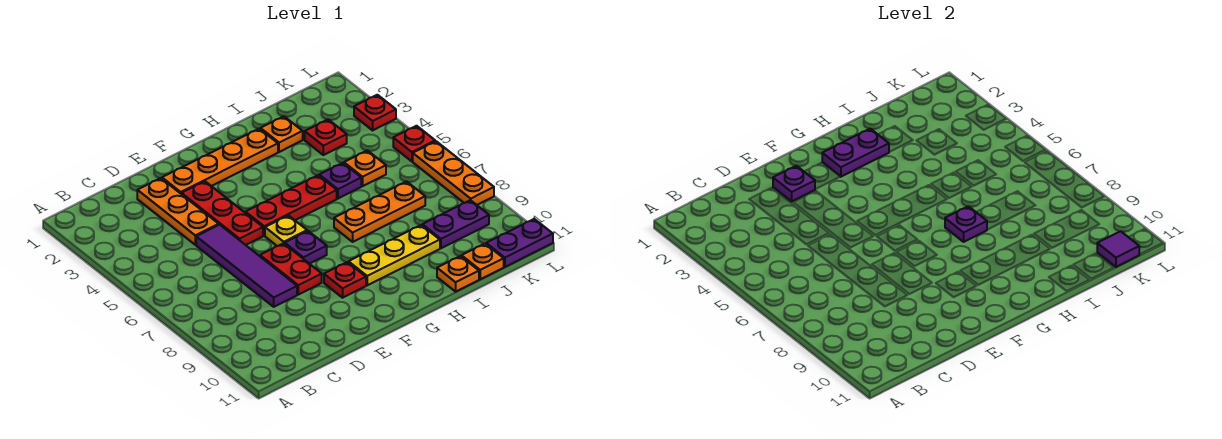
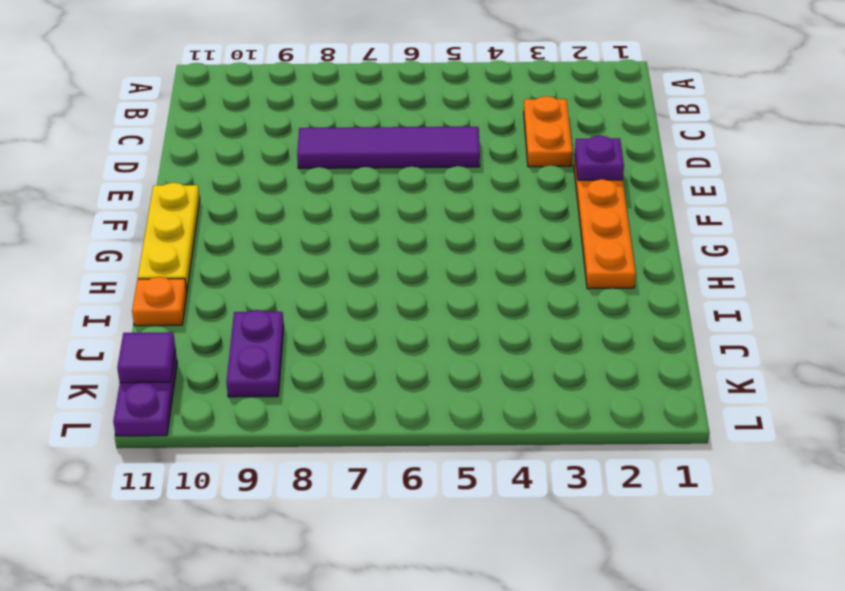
orange plate C3:D3 level 1 -> orange plate D2:D4 level 1
yellow plate F11:H11 level 1 -> yellow plate G9:I9 level 1
none -> red plate E3:E5 level 1
none -> red plate E7:E8 level 1
none -> red plate F5:H5 level 1

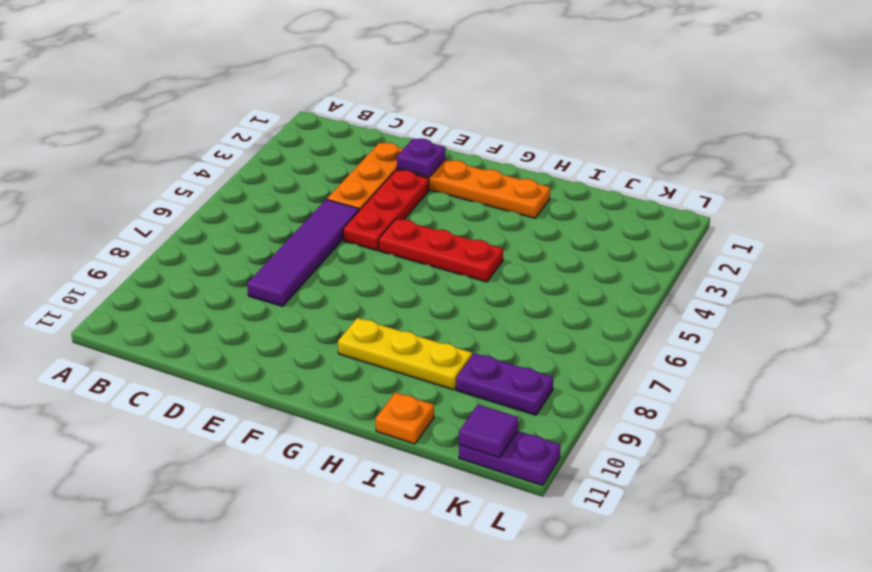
none -> red plate E7:E8 level 1
none -> yellow plate F6 level 1
none -> purple plate F7 level 1

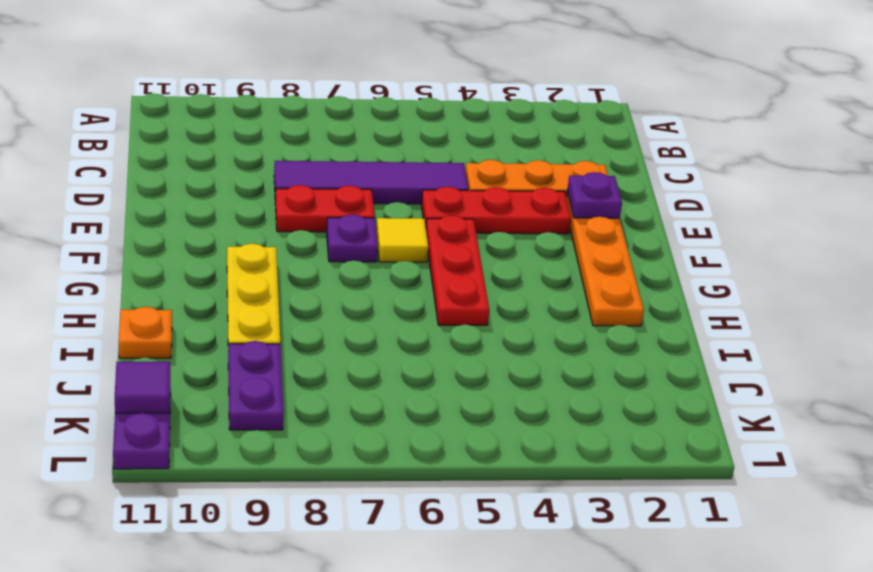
yellow tile F6 level 1 -> yellow plate F6 level 1
none -> red plate F9 level 1
none -> orange plate H7:J7 level 1
none -> orange plate I2 level 1

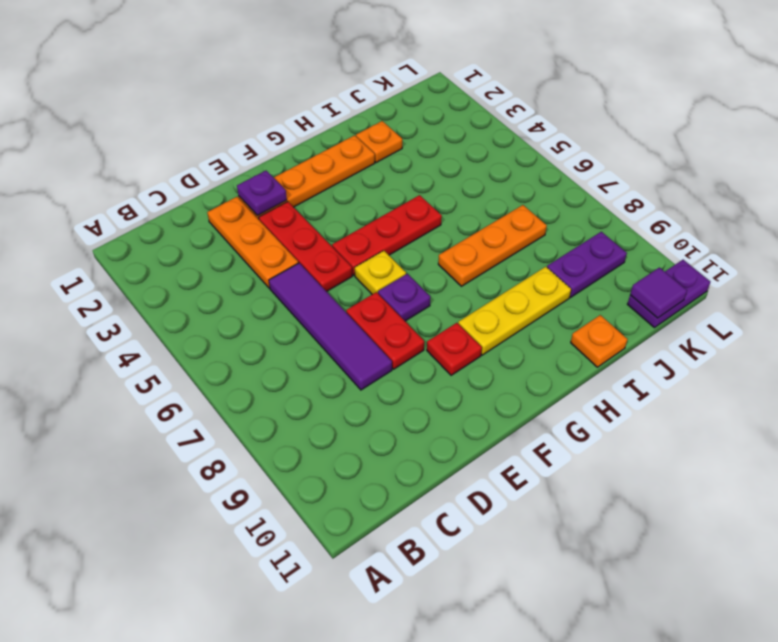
none -> purple plate I5 level 1
none -> red plate J3 level 1
none -> orange plate J5 level 1

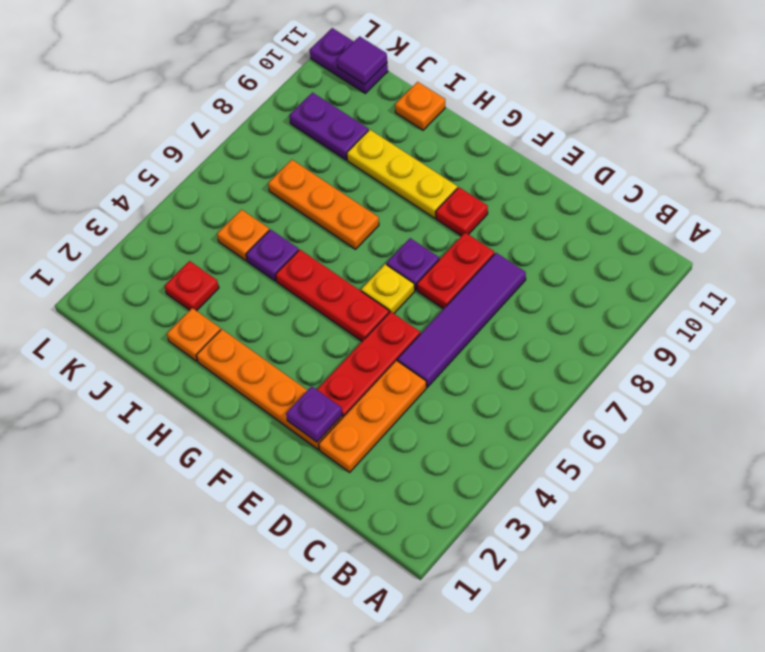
none -> orange plate J11 level 1
none -> red plate L3 level 1
none -> red plate L5 level 1

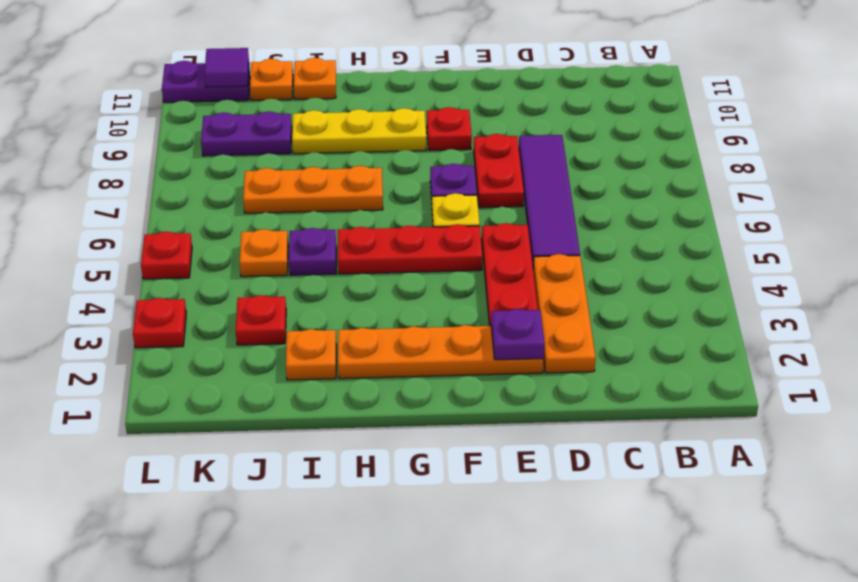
none -> orange plate L6:L8 level 1
none -> purple plate G2:H2 level 2
none -> purple plate H7 level 2

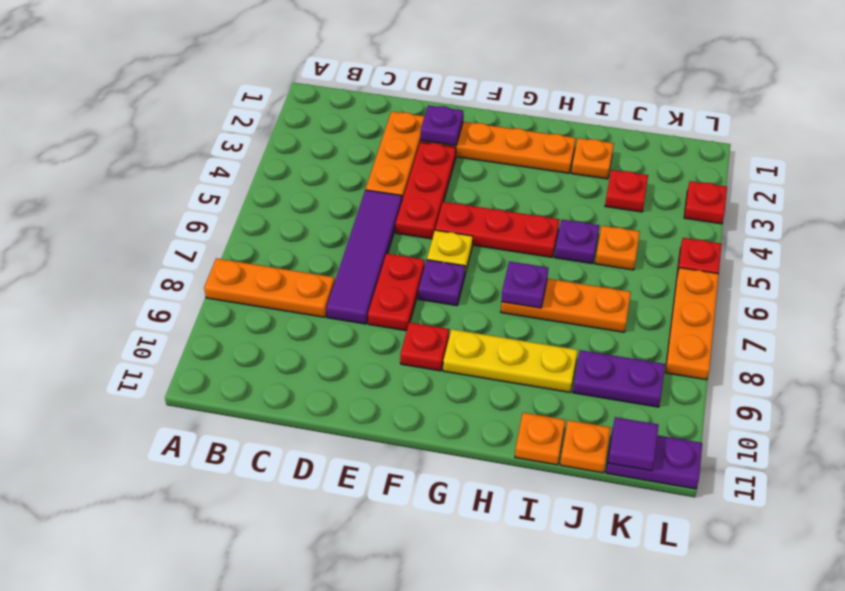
orange plate A8:C8 level 1 -> none
none -> purple plate G2:H2 level 2

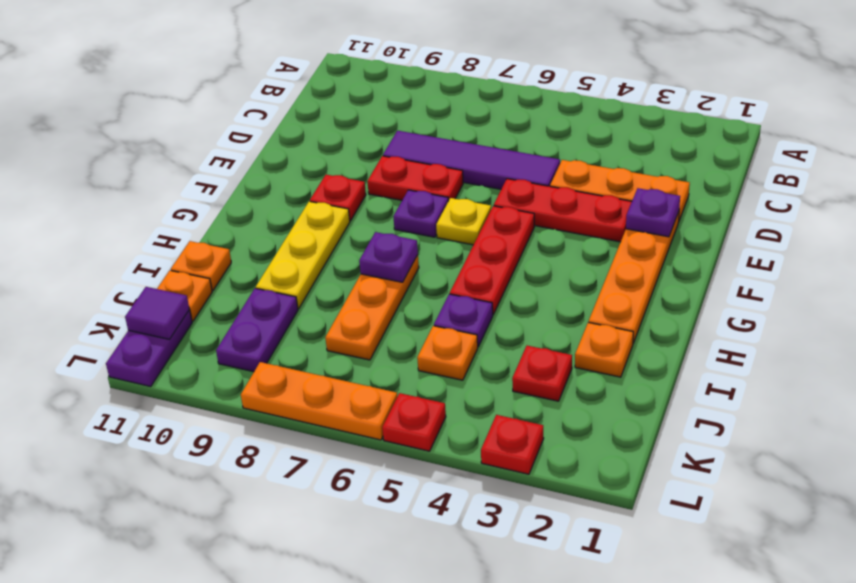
none -> purple plate G2:H2 level 2

